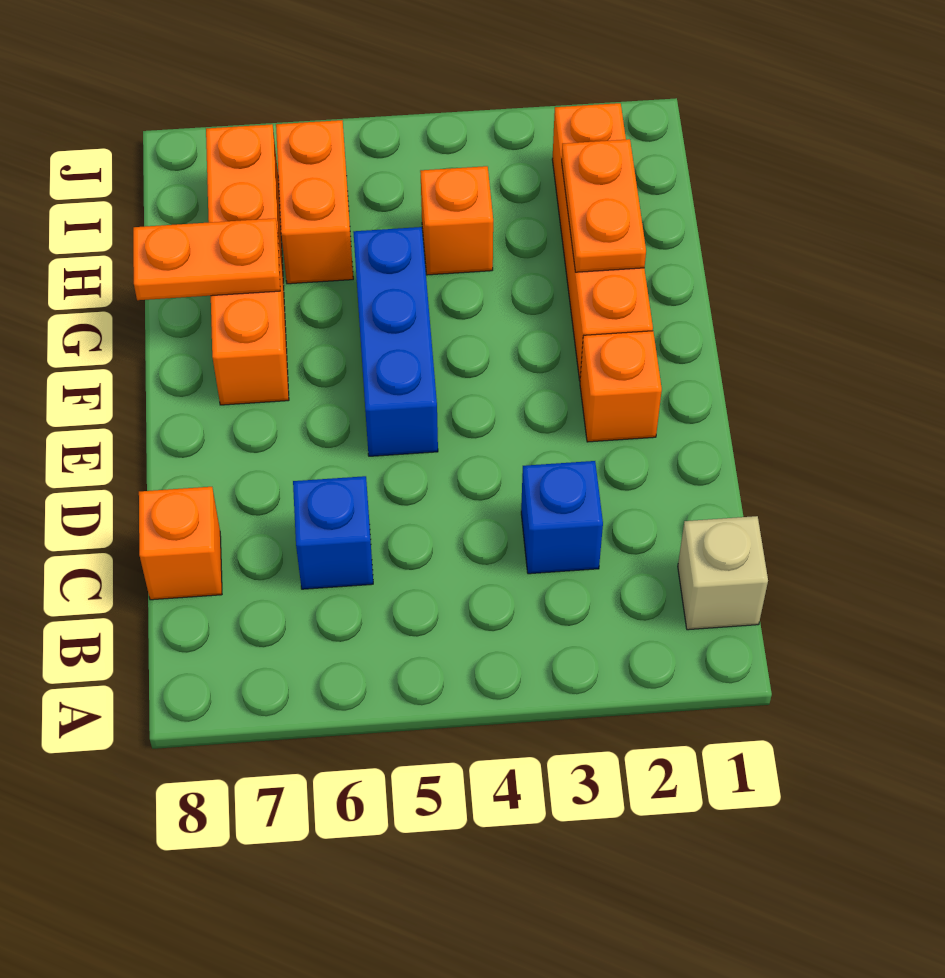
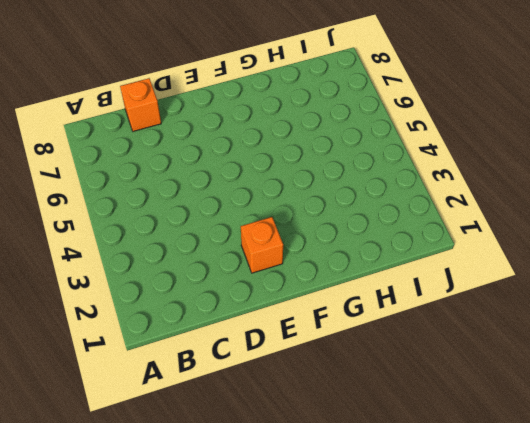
none -> tan brick B1 level 1
none -> blue brick C3 level 1
none -> blue brick C6 level 1

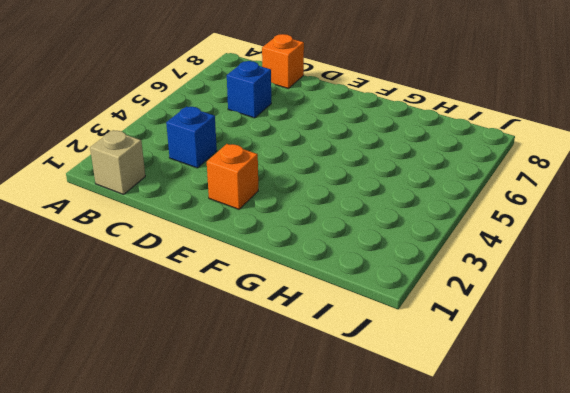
none -> blue brick E5:G5 level 1
none -> orange brick F2:I2 level 1
none -> orange brick F7:I7 level 1

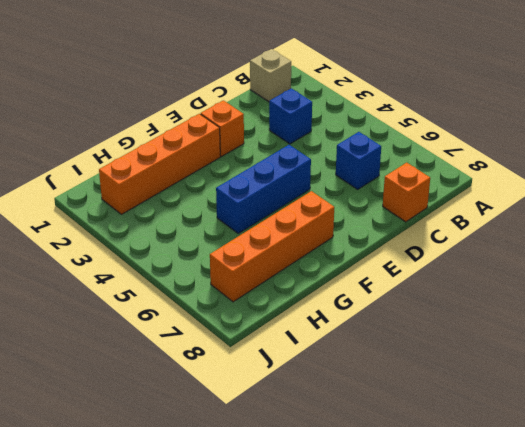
none -> orange brick H4 level 1
none -> orange brick H6:I6 level 1
none -> orange plate G2:H2 level 2

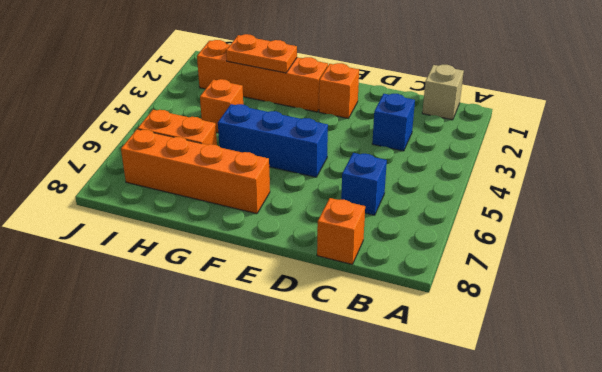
none -> orange plate G7:G8 level 2

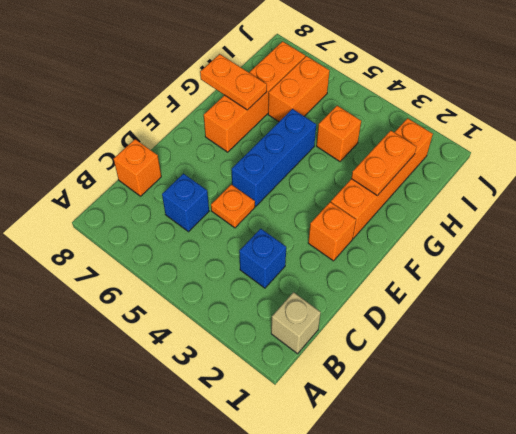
orange plate D5 level 1 -> none

